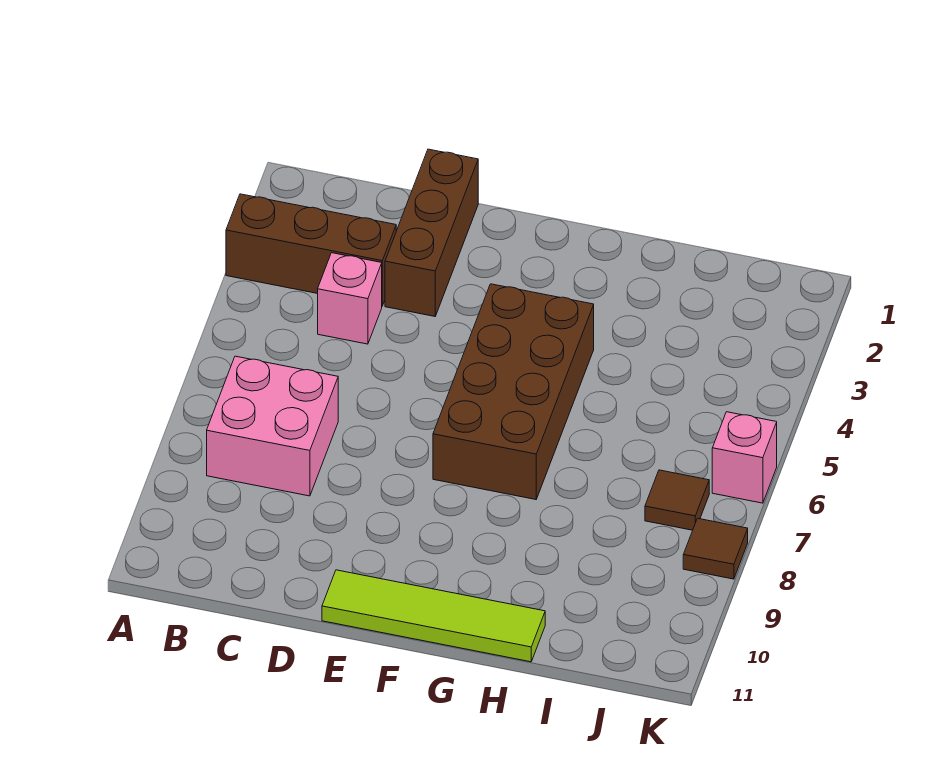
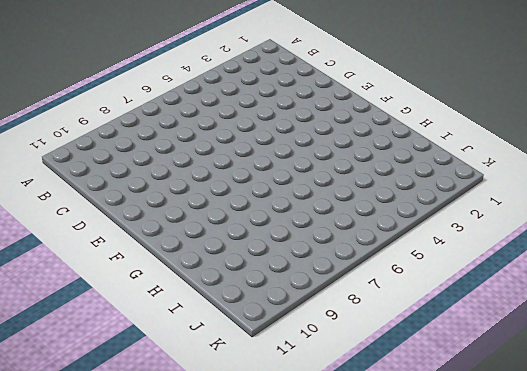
none -> brown brick A3:C3 level 1
none -> pink brick B7:C8 level 1

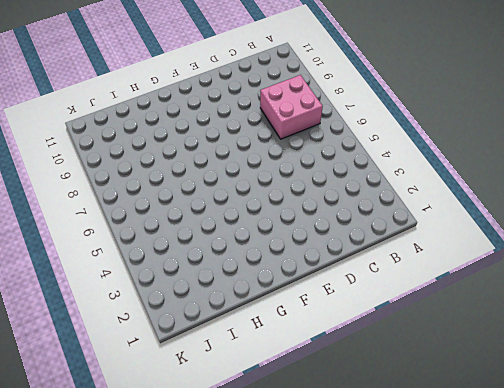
none -> brown brick A3:C3 level 1
none -> pink brick C4 level 1

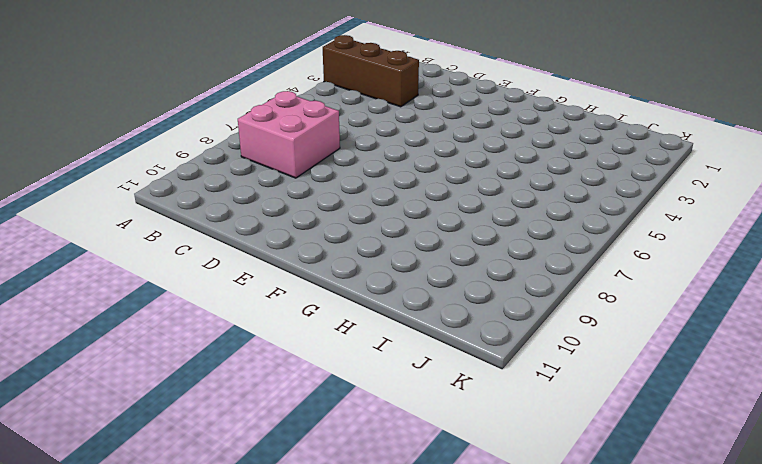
none -> pink brick C4 level 1
none -> brown brick D1:D3 level 1

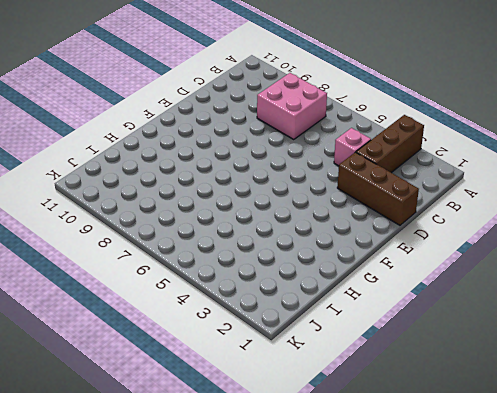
none -> lime tile E11:H11 level 1
none -> brown brick F4:G7 level 1

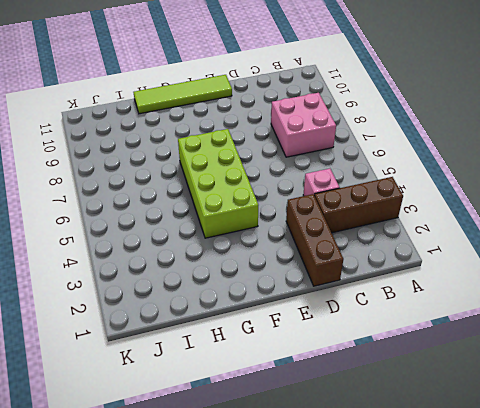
lime brick F4:G7 level 1 -> brown brick F4:G7 level 1
none -> brown tile J7 level 1
none -> pink brick K6 level 1

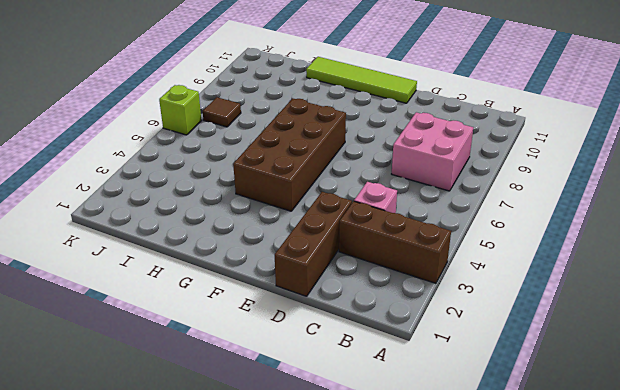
lime brick K6 level 1 -> pink brick K6 level 1
none -> brown tile K8 level 1

